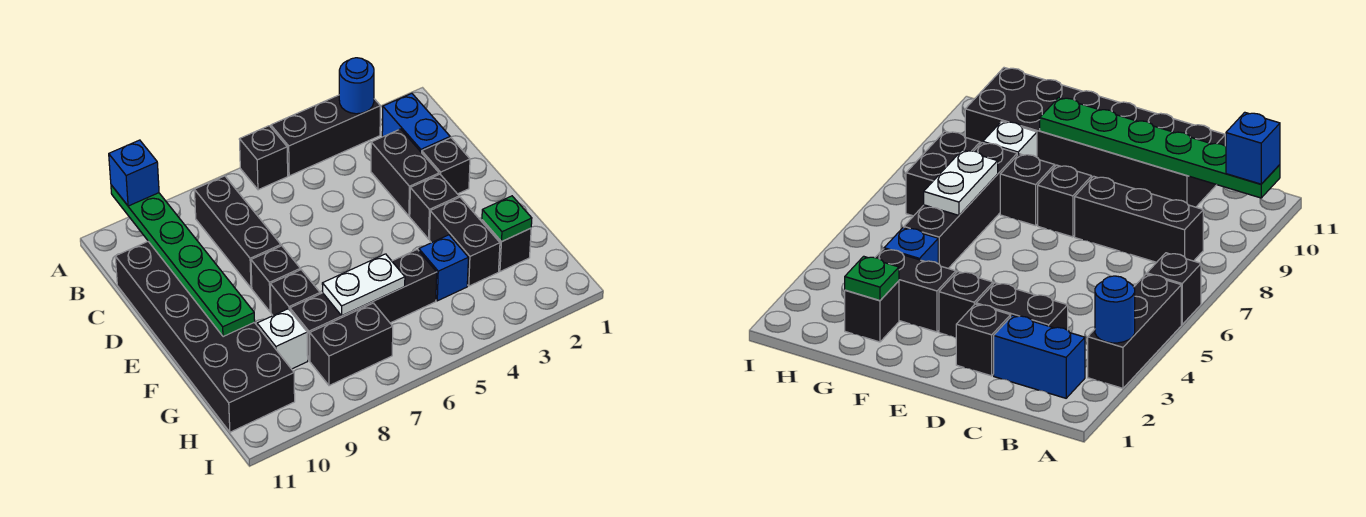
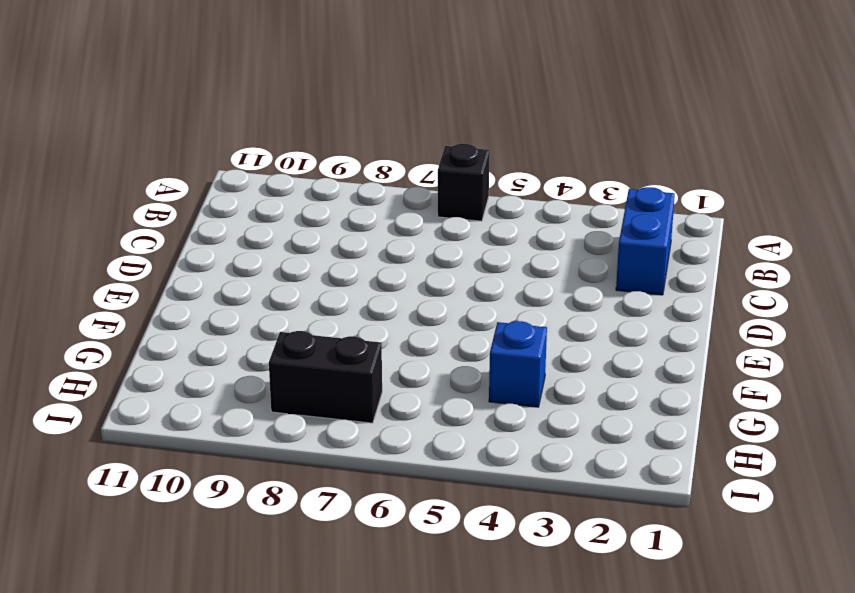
none -> black brick A3:A5 level 1
none -> black brick B8:D8 level 1
none -> black brick C3:D3 level 1

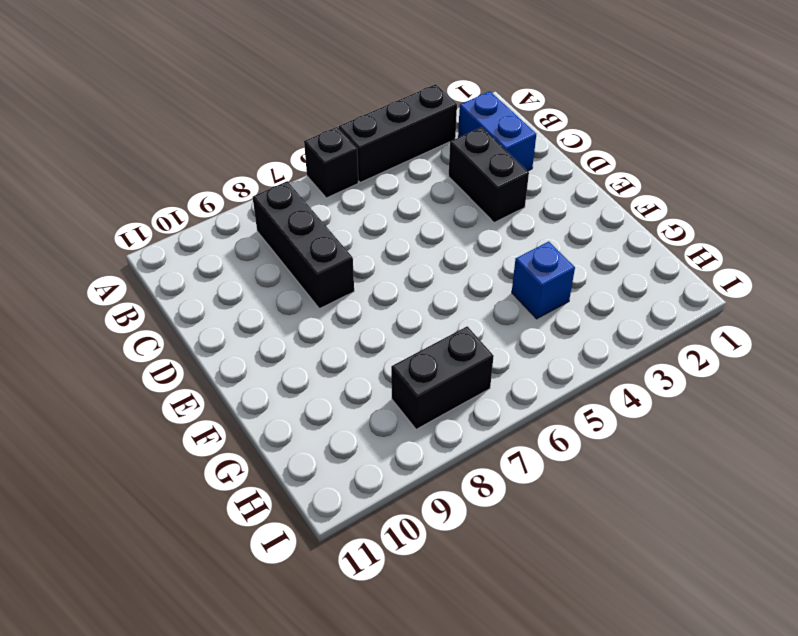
none -> black brick C10:H11 level 1
none -> black brick D2 level 1
none -> black brick E3 level 1

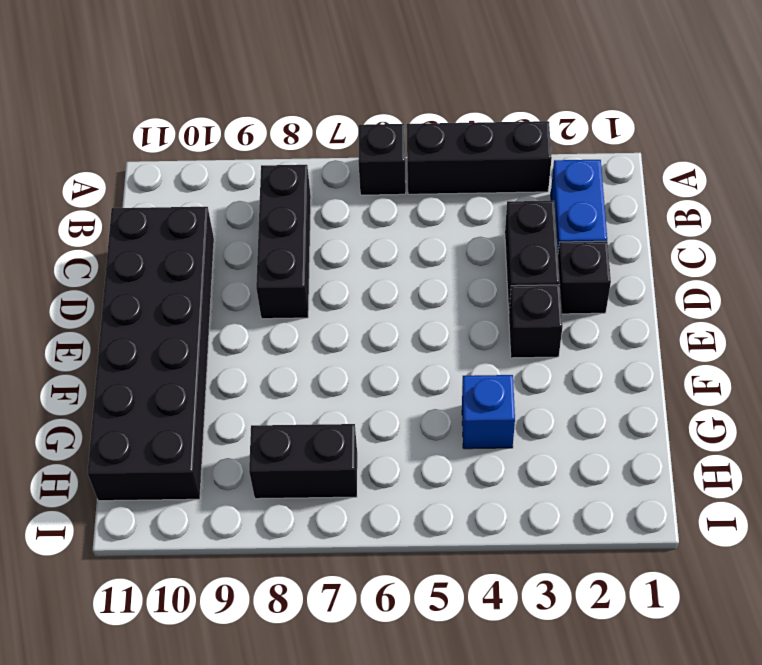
none -> black brick E8 level 1
none -> black brick F3:G3 level 1
none -> black brick F8 level 1

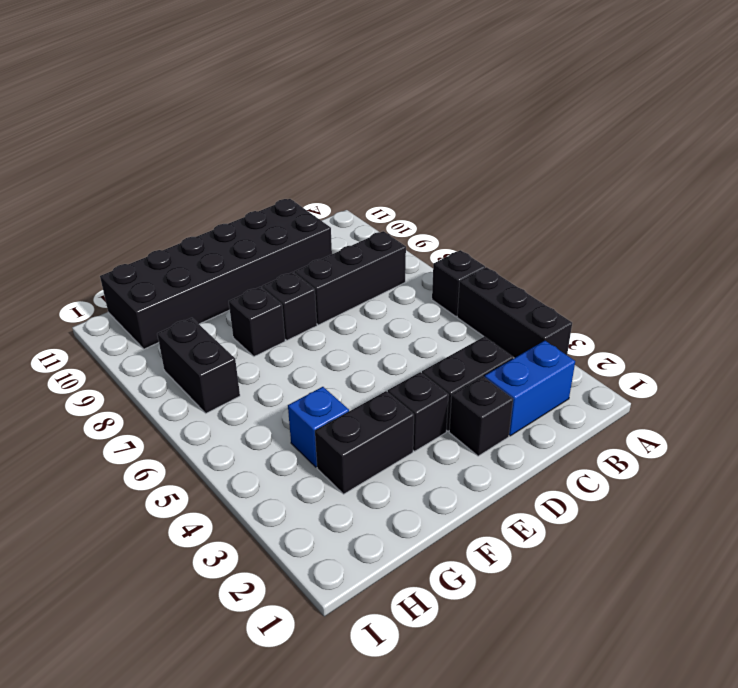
none -> black brick G2 level 1
none -> black brick G5:G8 level 1
none -> white brick G9 level 1

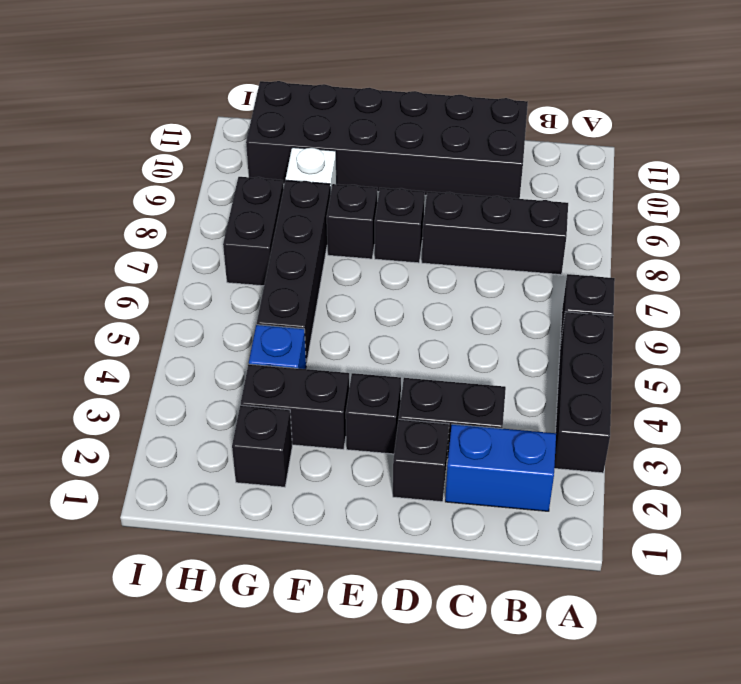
none -> blue round brick A3 level 2
none -> green plate A10:F10 level 2
none -> green plate G2 level 2

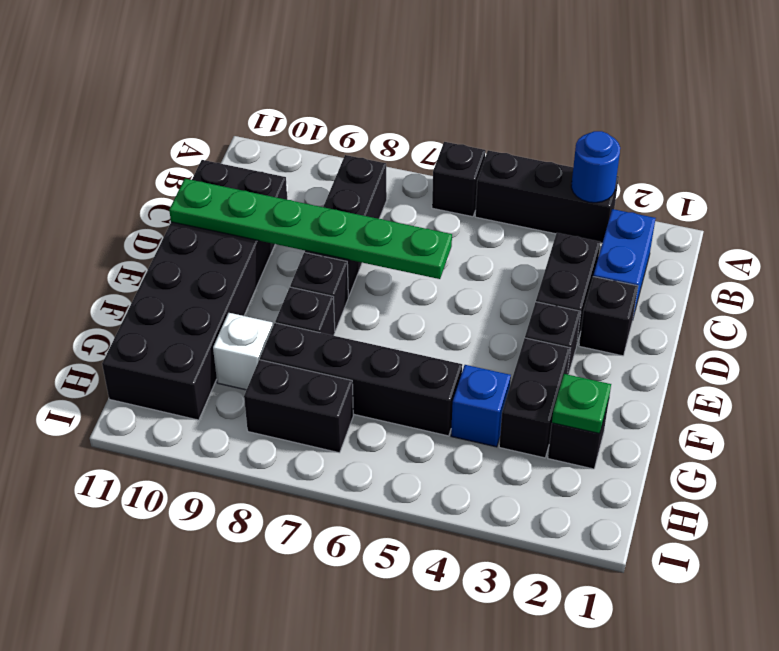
green plate D6:D11 level 2 -> green plate A10:F10 level 2
none -> white plate G6:G7 level 2
none -> blue brick A10 level 3

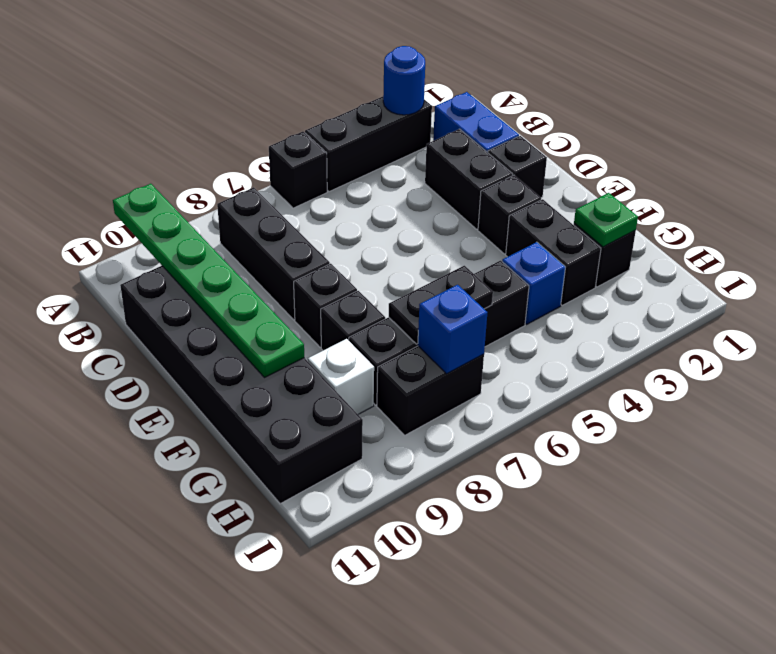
black plate G6:G7 level 2 -> white plate G6:G7 level 2
blue brick H7 level 2 -> blue brick A10 level 3

